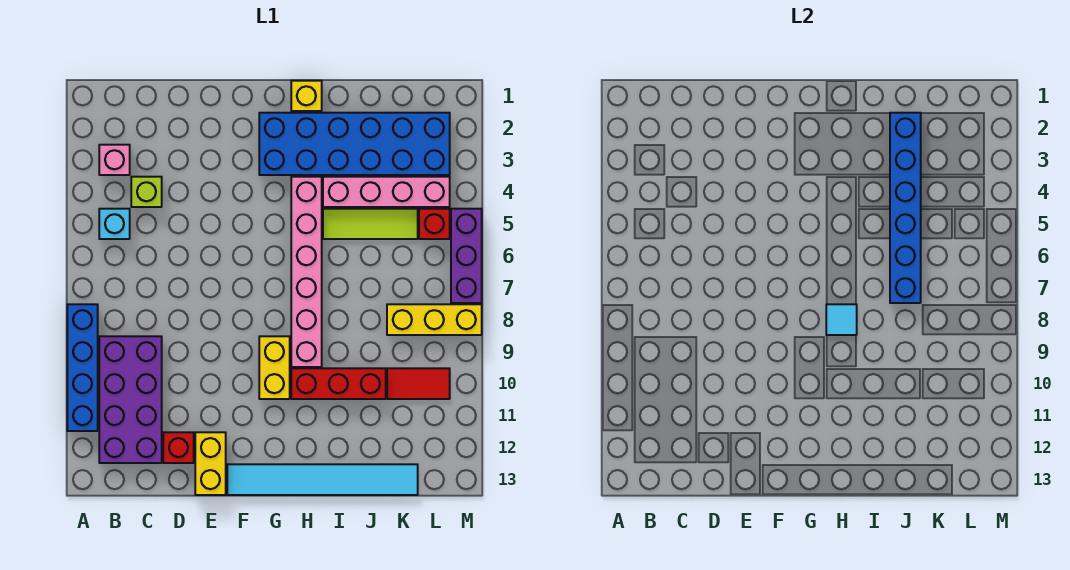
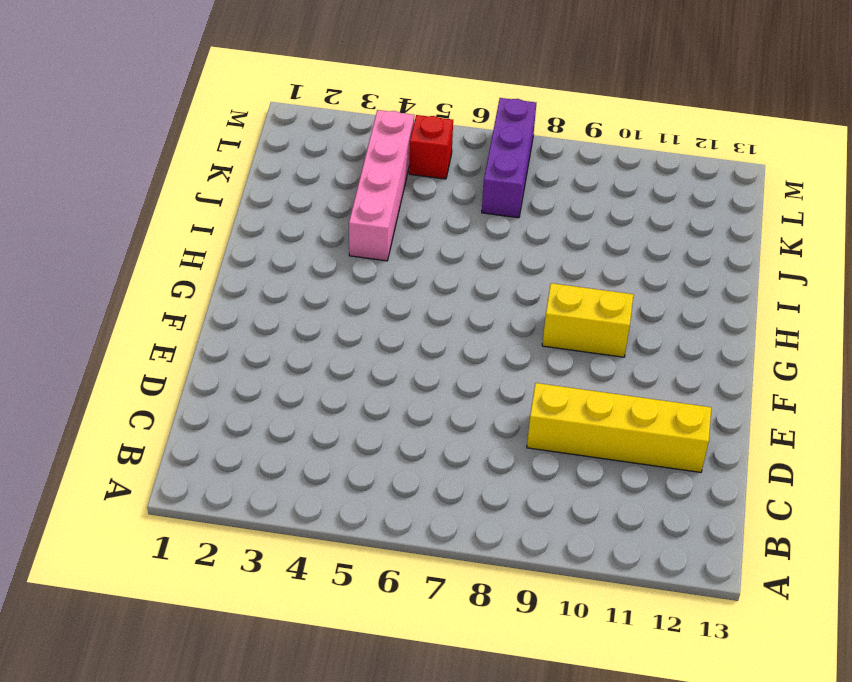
yellow brick D9:D12 level 1 -> red brick D12 level 1
purple brick K7:M7 level 1 -> purple brick M5:M7 level 1
none -> blue brick A8:A11 level 1
none -> pink brick B3 level 1
none -> cyan brick B5 level 1

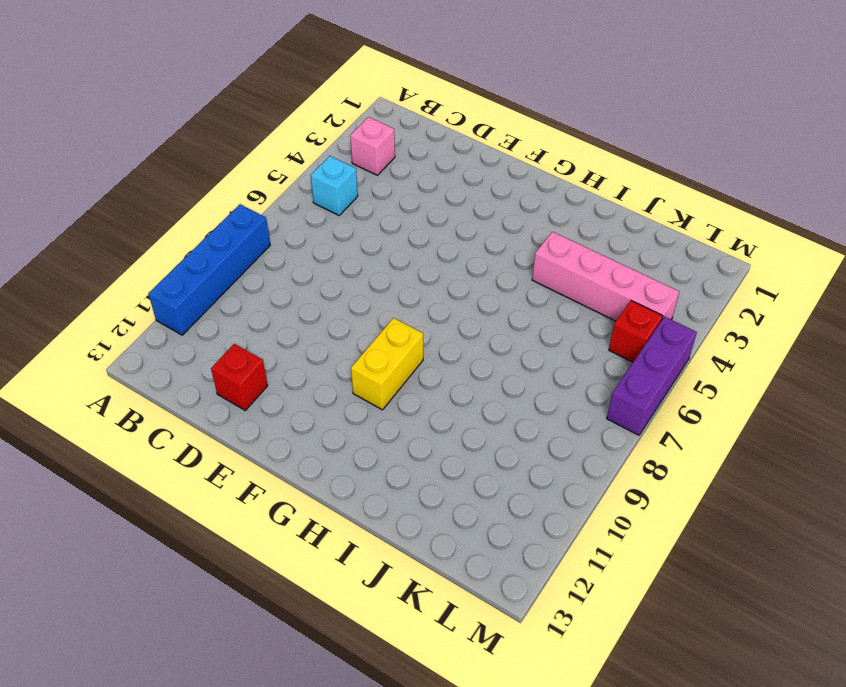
none -> purple brick B9:C12 level 1
none -> lime brick C4 level 1
none -> yellow brick E12:E13 level 1

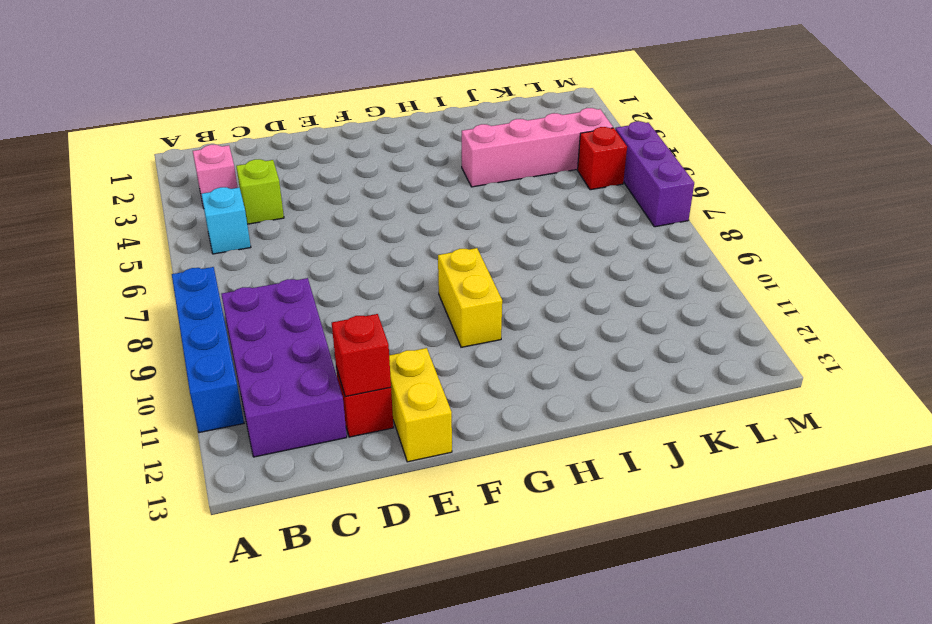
red brick D12 level 2 -> none
none -> cyan tile F13:K13 level 1
none -> blue brick G2:L3 level 1
none -> yellow brick H1 level 1

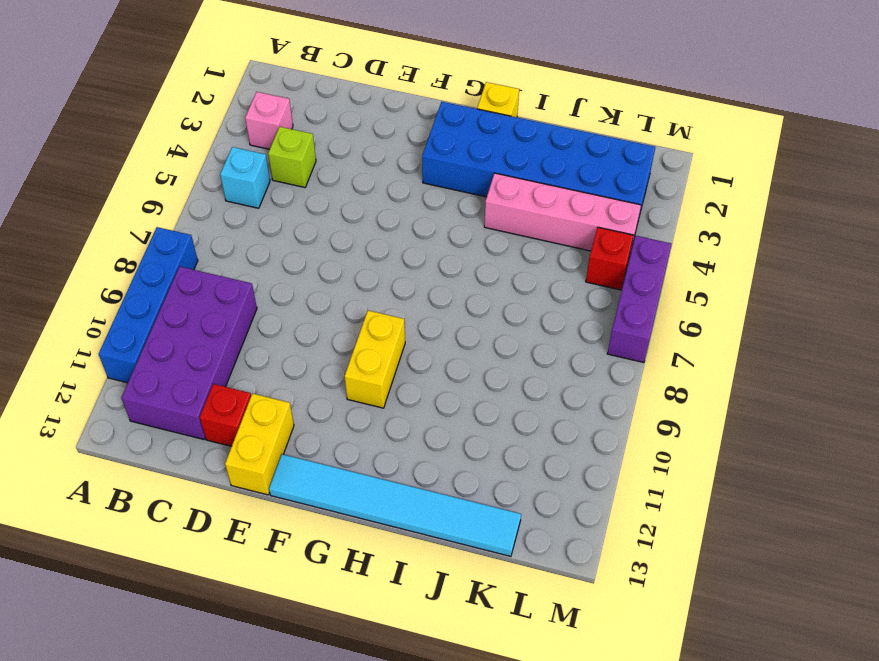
none -> pink brick H4:H9 level 1
none -> red brick H10:J10 level 1
none -> lime tile I5:K5 level 1

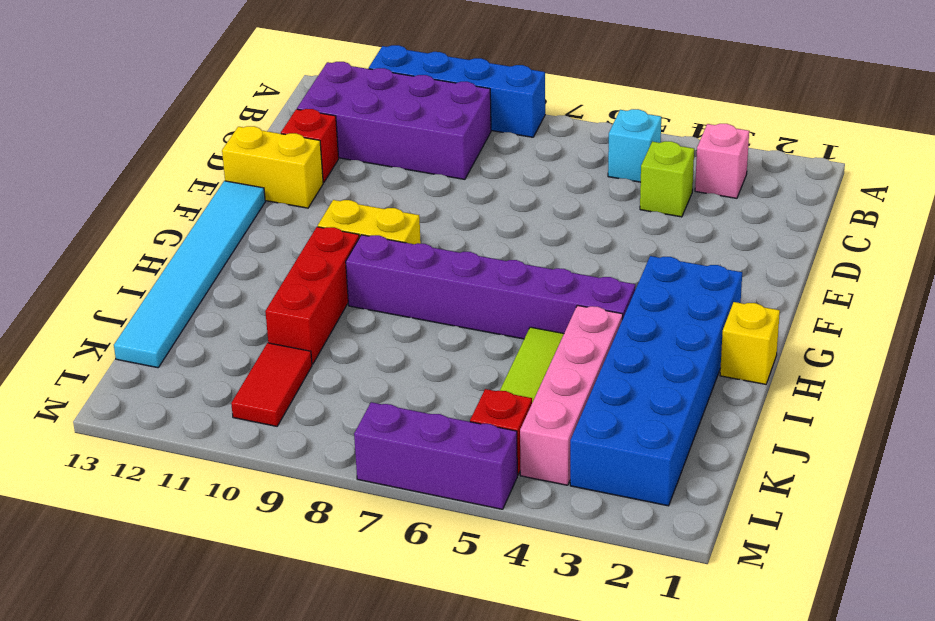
purple brick H4:H9 level 1 -> pink brick H4:H9 level 1
none -> yellow brick K8:M8 level 1
none -> cyan tile H8 level 2
none -> blue brick J2:J7 level 2

